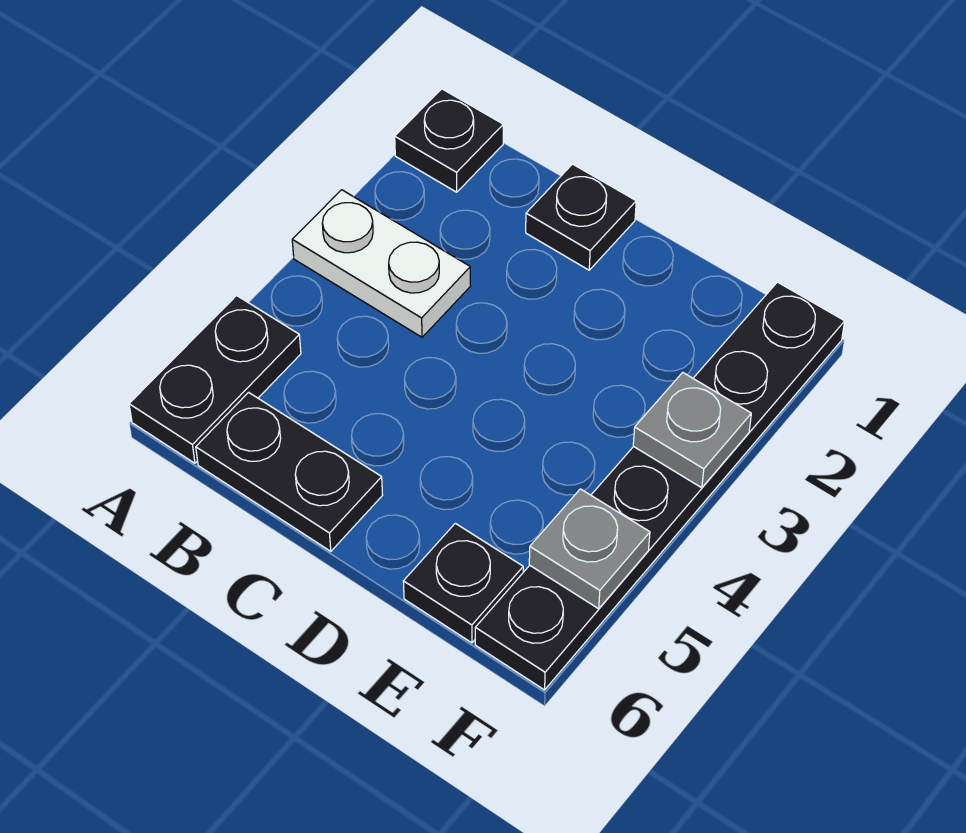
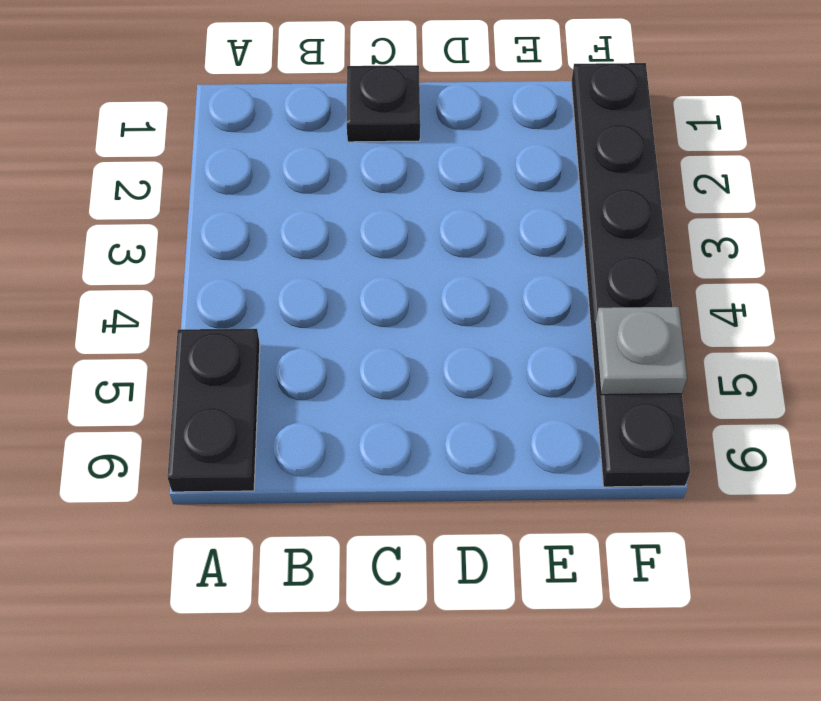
none -> black plate A1 level 1
none -> white plate A3:B3 level 1

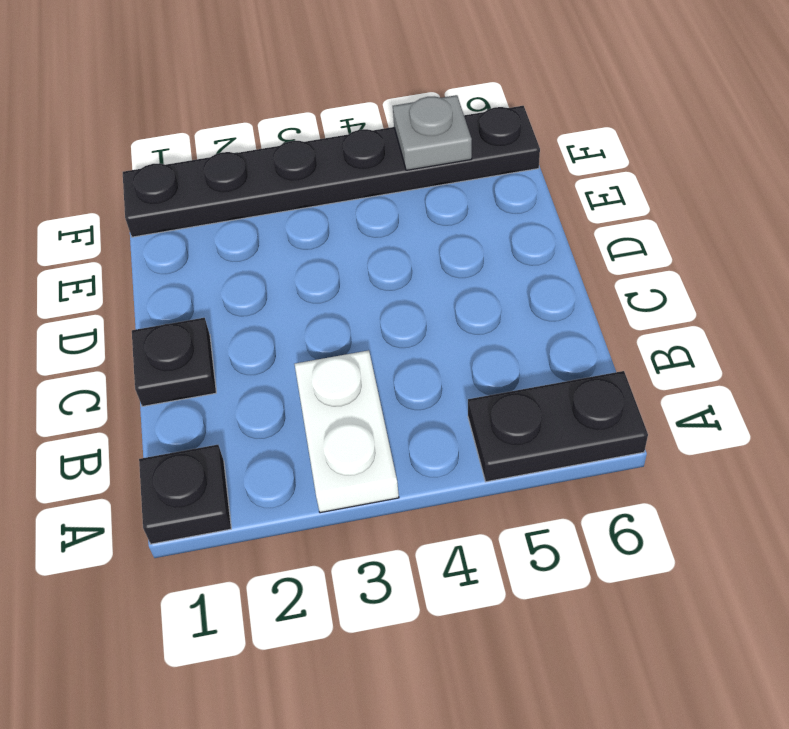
none -> black plate B6:C6 level 1
none -> black plate E6 level 1

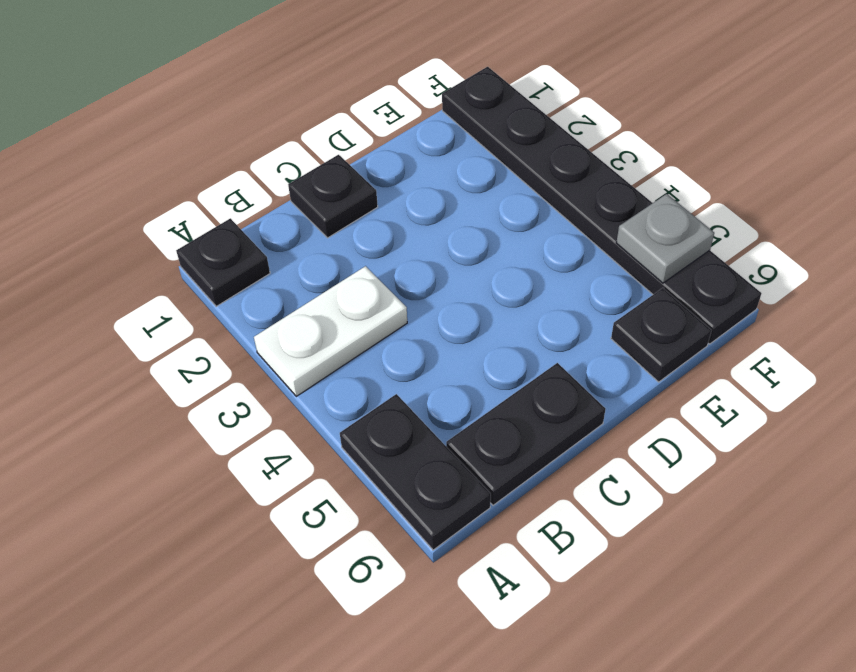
none -> grey plate F3 level 2

